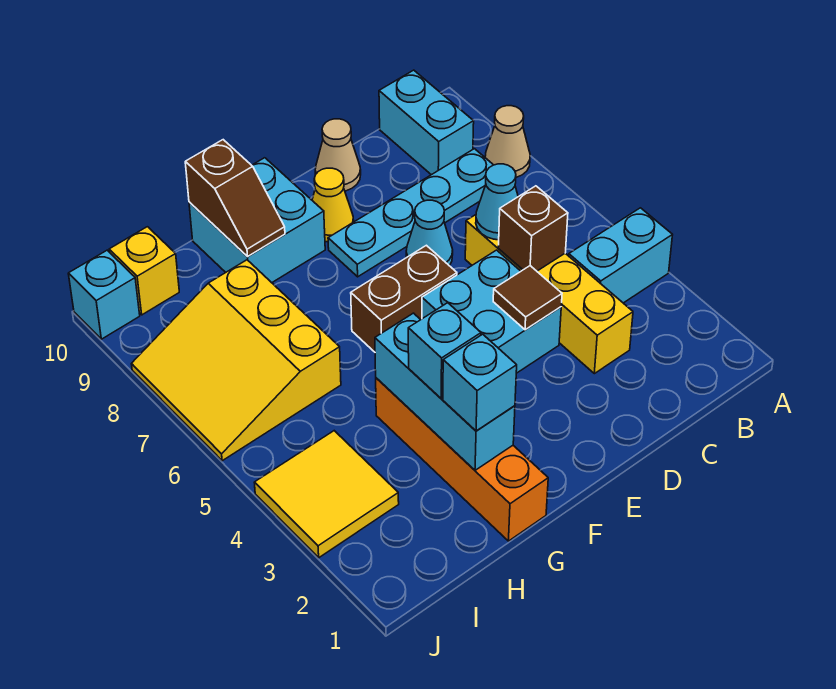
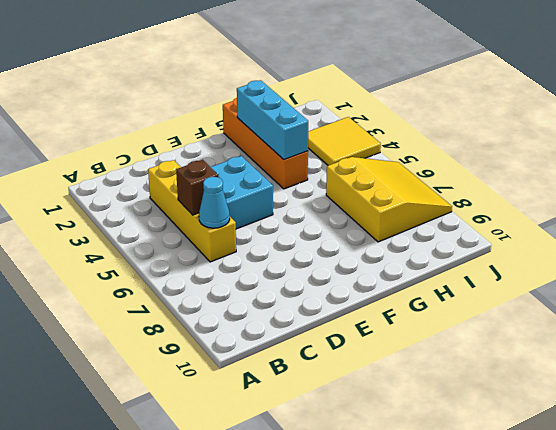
none -> cyan brick A4:B4 level 1
none -> tan cone A8 level 1
none -> cyan plate B8:E8 level 1

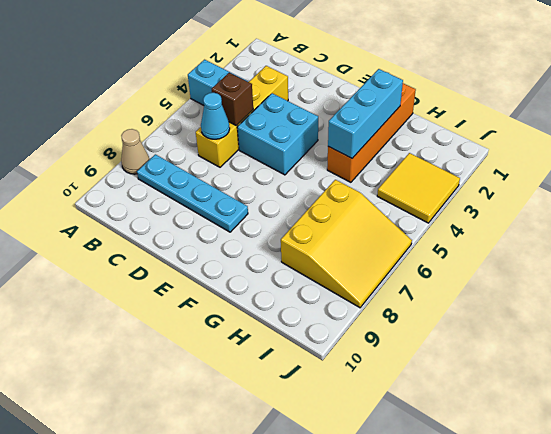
none -> cyan brick B9:B10 level 1
none -> cyan cone D7 level 1
none -> tan cone D10 level 1

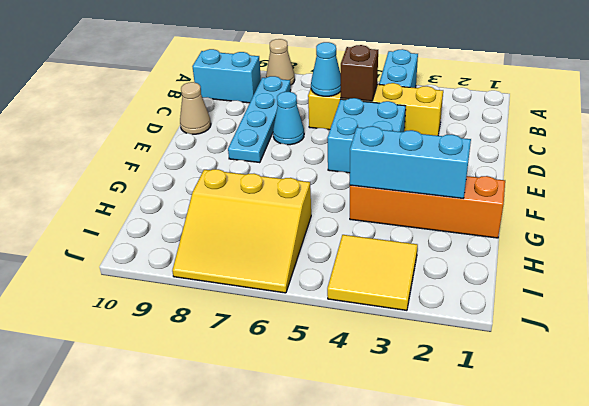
none -> brown brick E6:F6 level 1
none -> yellow cone E9 level 1
none -> cyan brick F9:G10 level 1

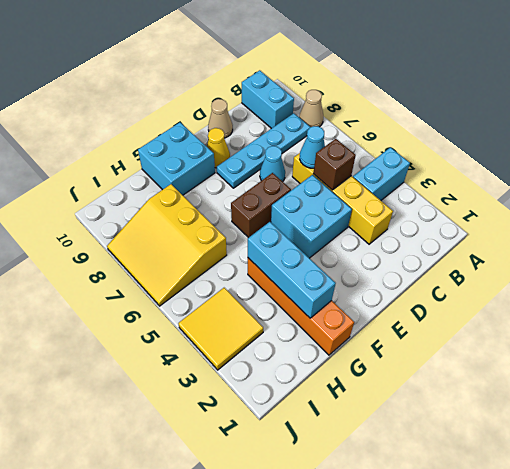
none -> yellow brick I10 level 1
none -> cyan brick J10 level 1
none -> brown tile D4 level 2

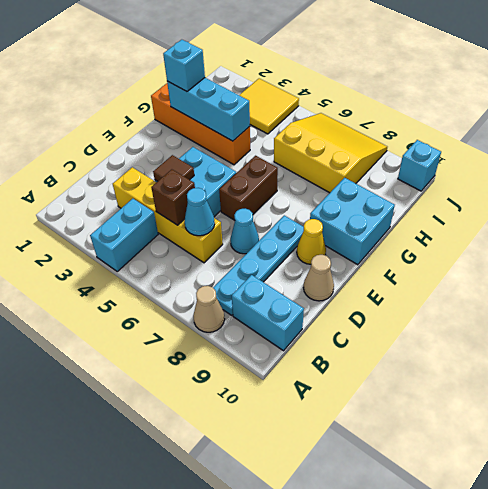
none -> yellow brick I10 level 1
none -> brown slope G9:G10 level 2 top 10
none -> cyan brick G3 level 3

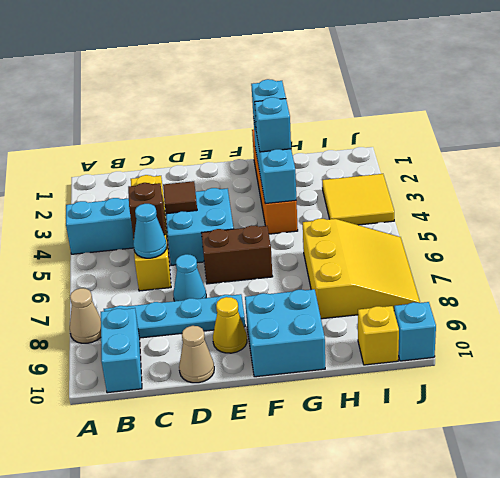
none -> brown slope G9:G10 level 2 top 10

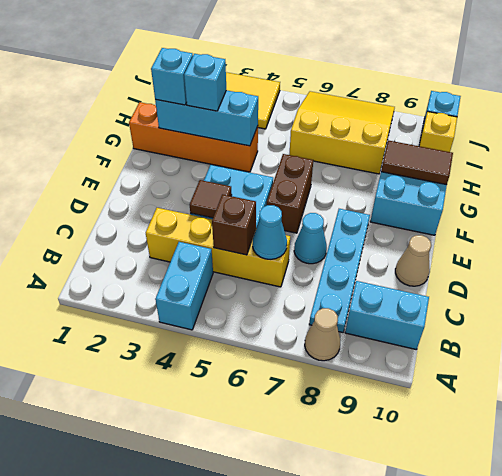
brown tile G9:G10 level 2 -> brown slope G9:G10 level 2 top 10
none -> yellow cone E9 level 1

